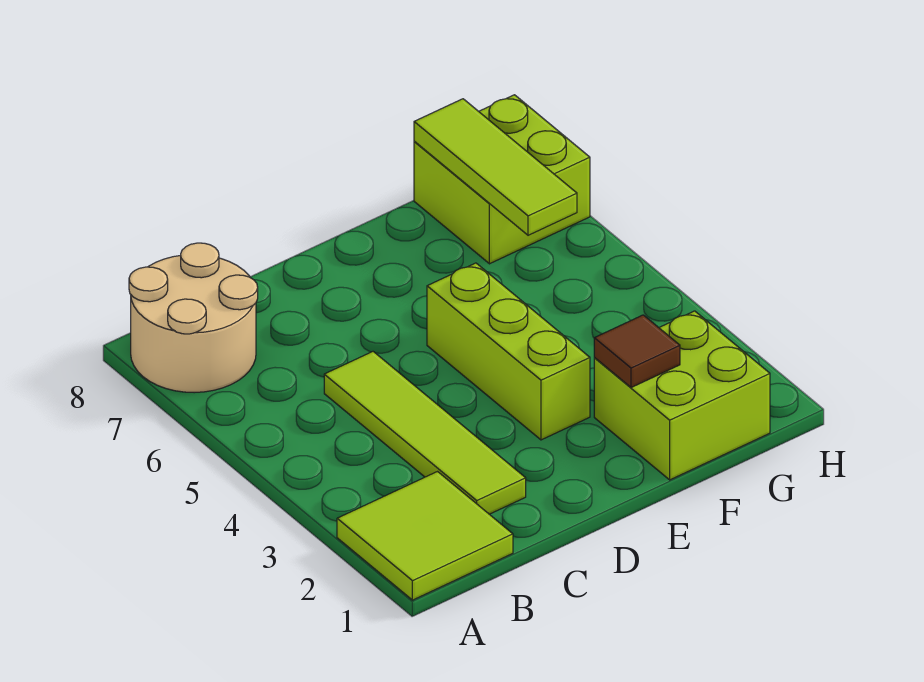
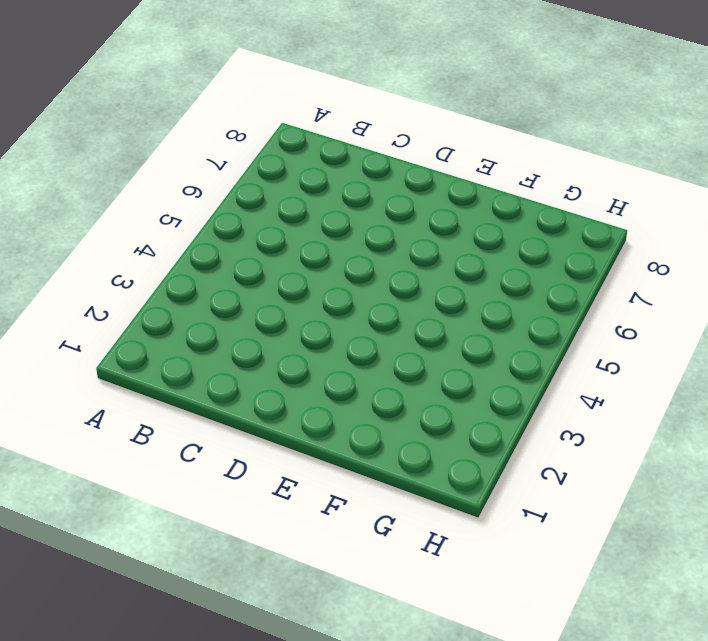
none -> lime tile A1:B2 level 1
none -> tan round brick A7:B8 level 1

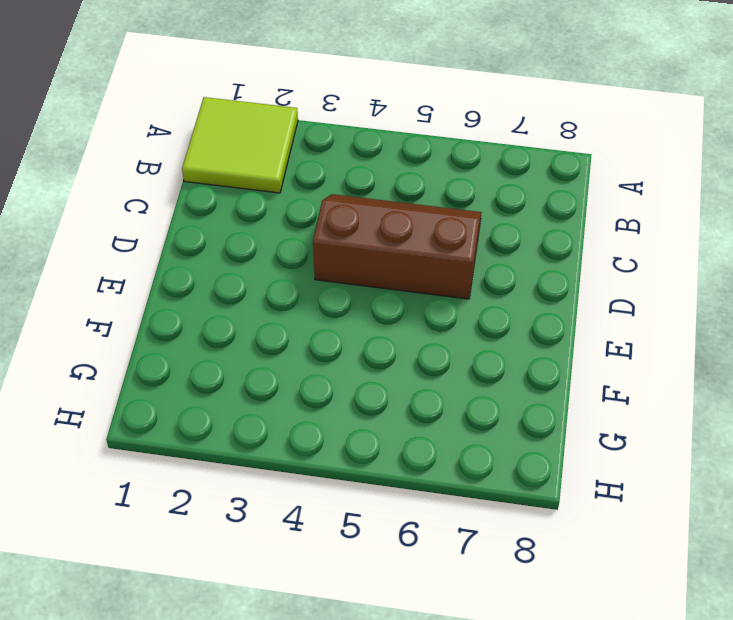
brown slope C4:D6 level 1 top D -> lime tile C2:C5 level 1
none -> tan round brick A7:B8 level 1
none -> lime brick E3:E5 level 1

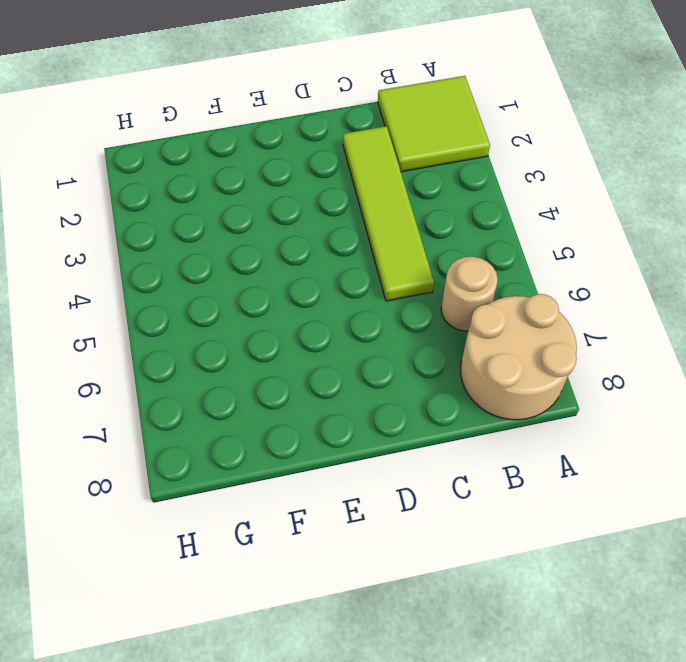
tan round brick B6 level 1 -> none
none -> lime brick E3:E5 level 1
none -> lime brick F1:G2 level 1

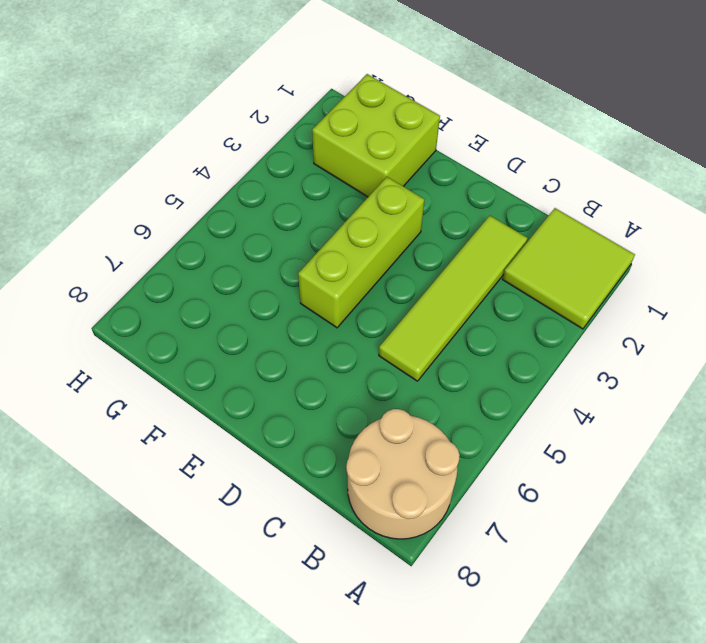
none -> lime brick G7:H8 level 1
none -> brown tile F2 level 2

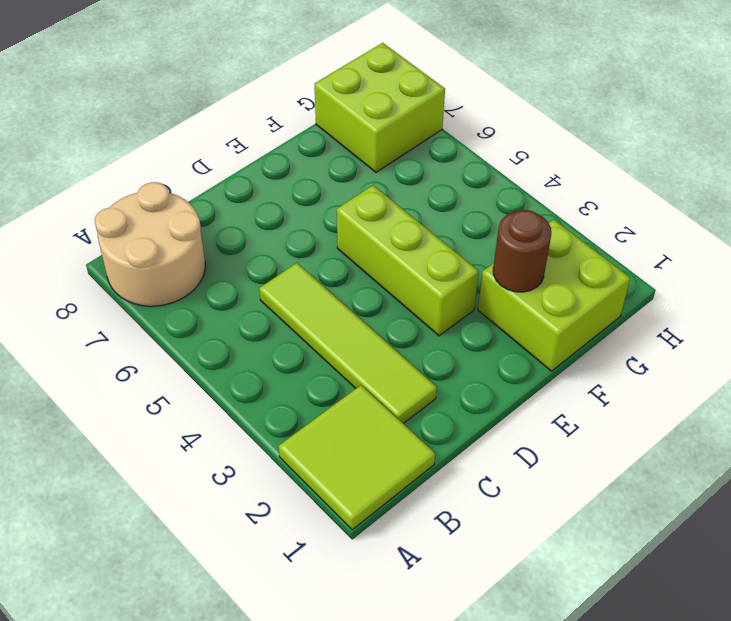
brown round brick F2 level 2 -> brown tile F2 level 2
none -> lime tile G6:G8 level 2

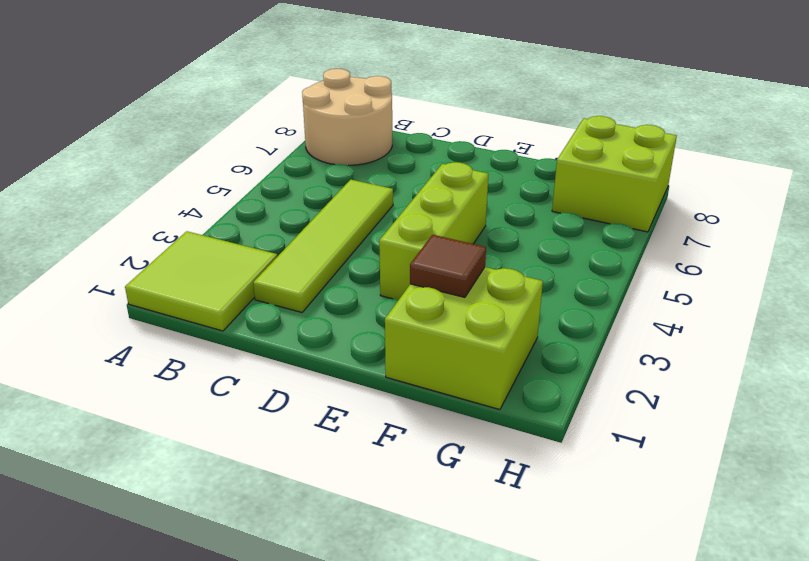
none -> lime tile G6:G8 level 2

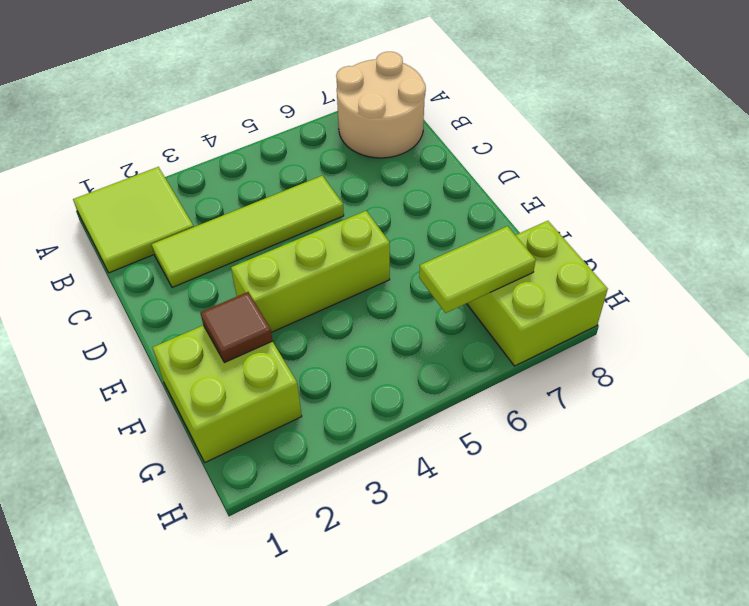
lime tile G6:G7 level 2 -> lime tile G6:G8 level 2

